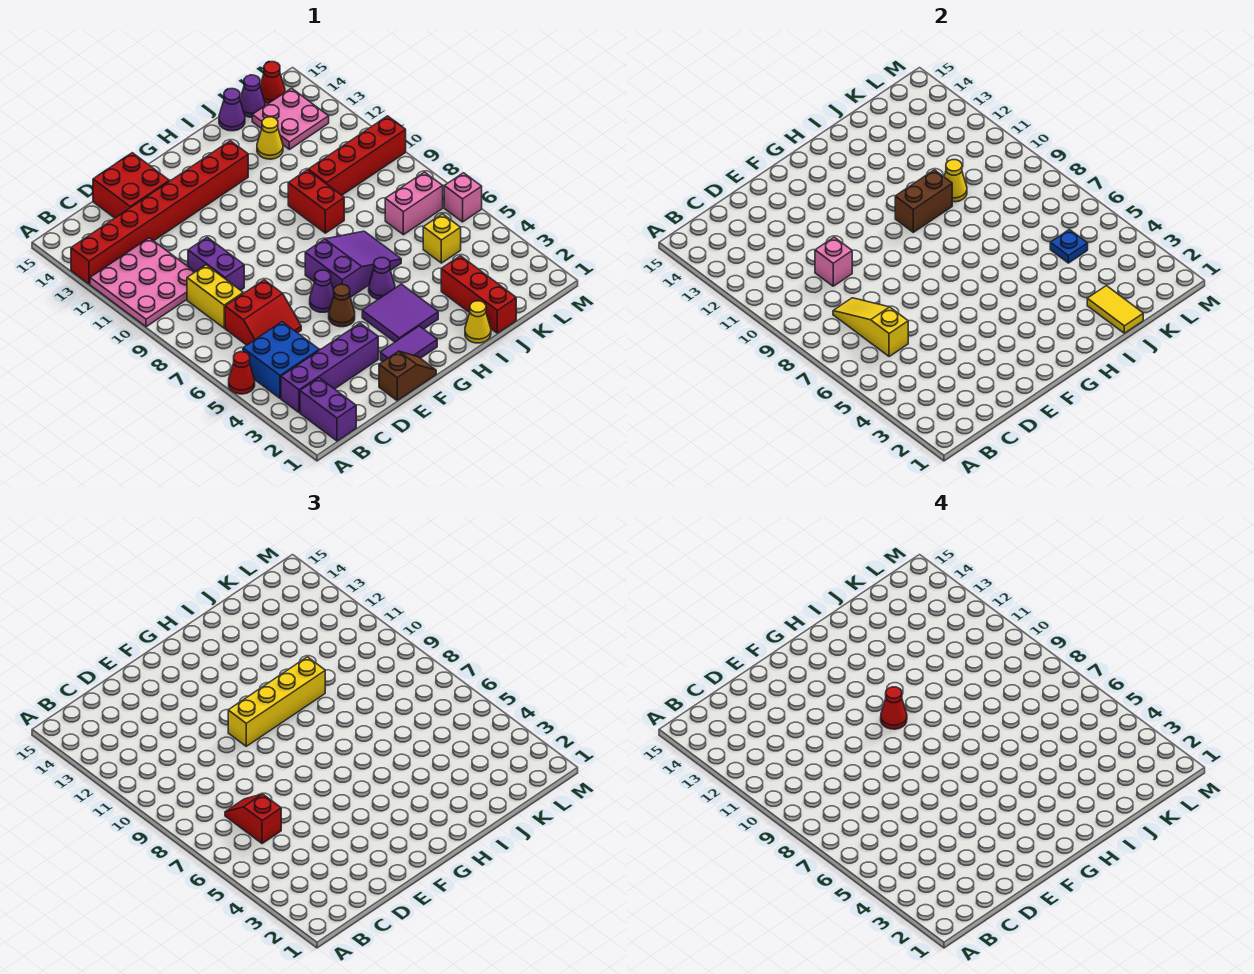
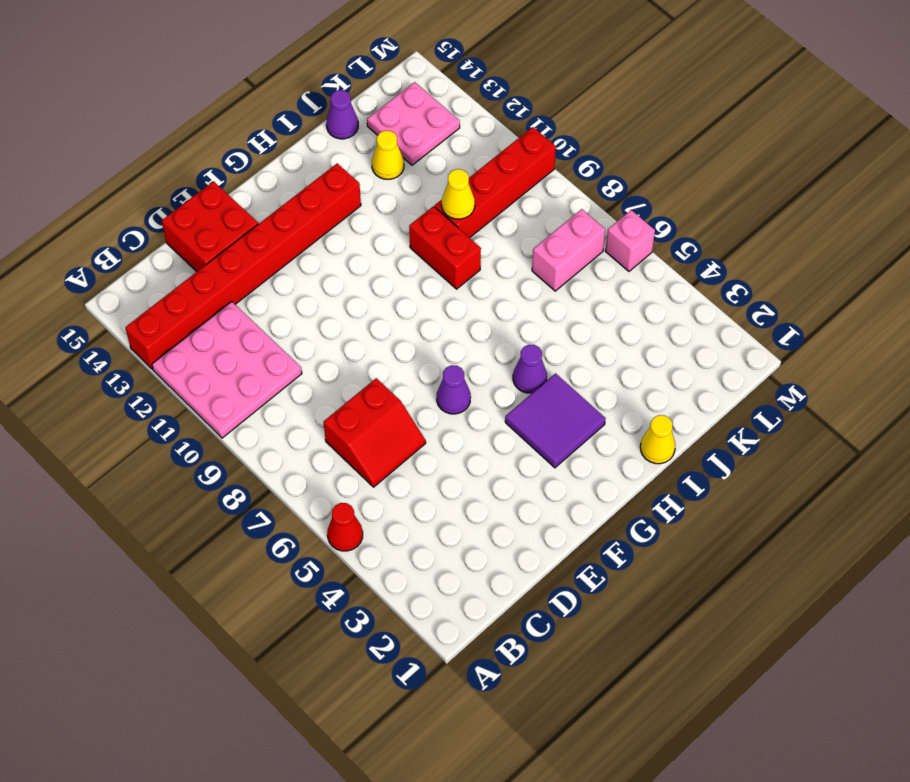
none -> purple brick B1:B2 level 1
none -> purple brick B3:E3 level 1
none -> blue brick B4:C5 level 1
none -> yellow brick C8:C9 level 1

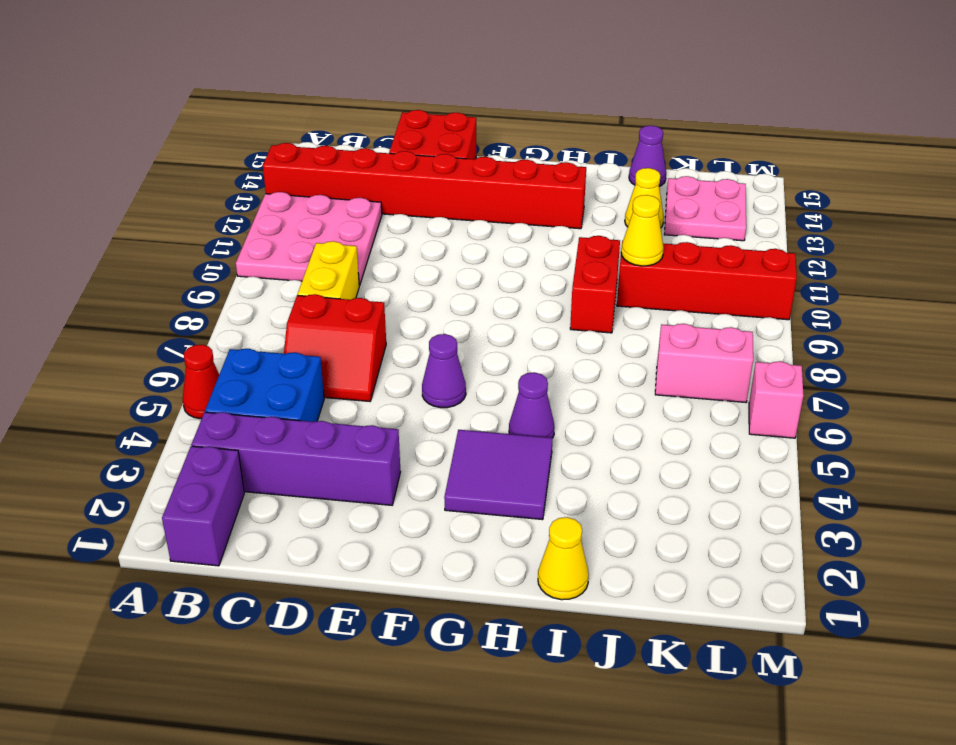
none -> purple brick D9:D10 level 1
none -> brown slope E1:F1 level 1 top E
none -> purple tile F2:G2 level 1
none -> brown cone F5 level 1

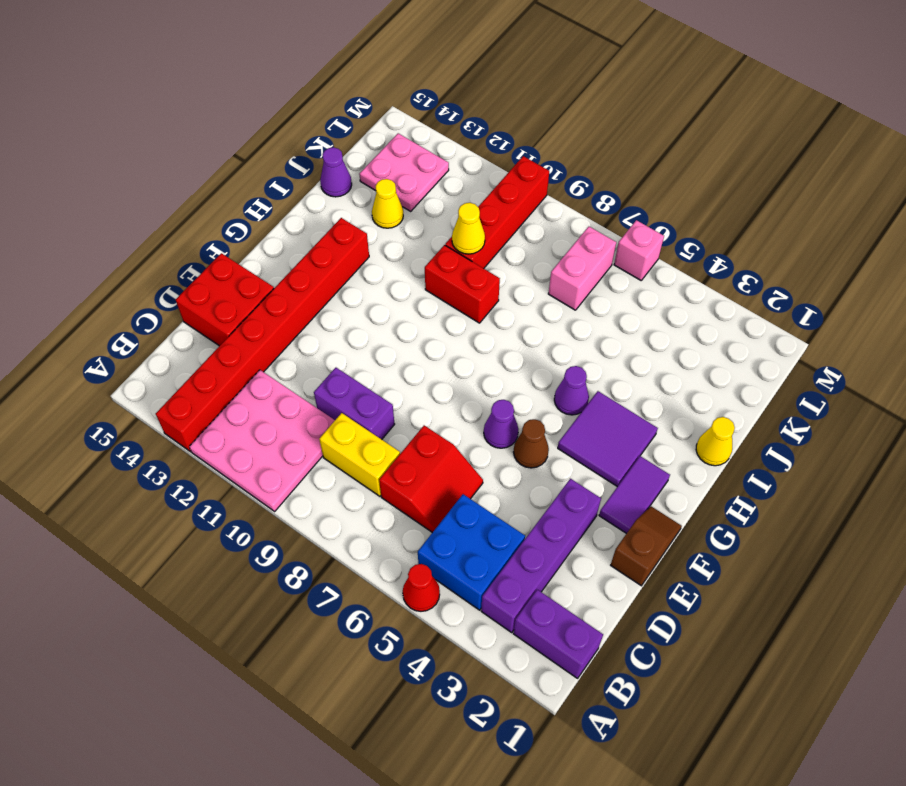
none -> purple slope G6:I7 level 1 top G
none -> red brick J1:J3 level 1
none -> yellow brick K5 level 1
none -> purple cone K15 level 1

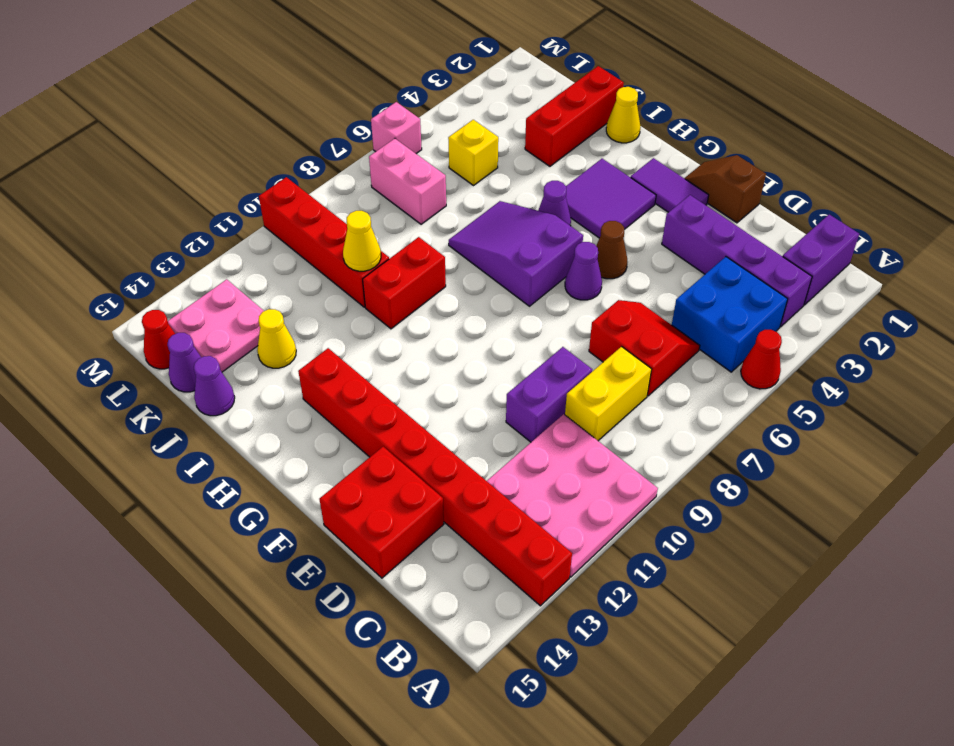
none -> yellow slope C6:C8 level 2 top 6
none -> pink brick D10 level 2
none -> brown brick H10:I10 level 2
none -> yellow tile J1:J2 level 2

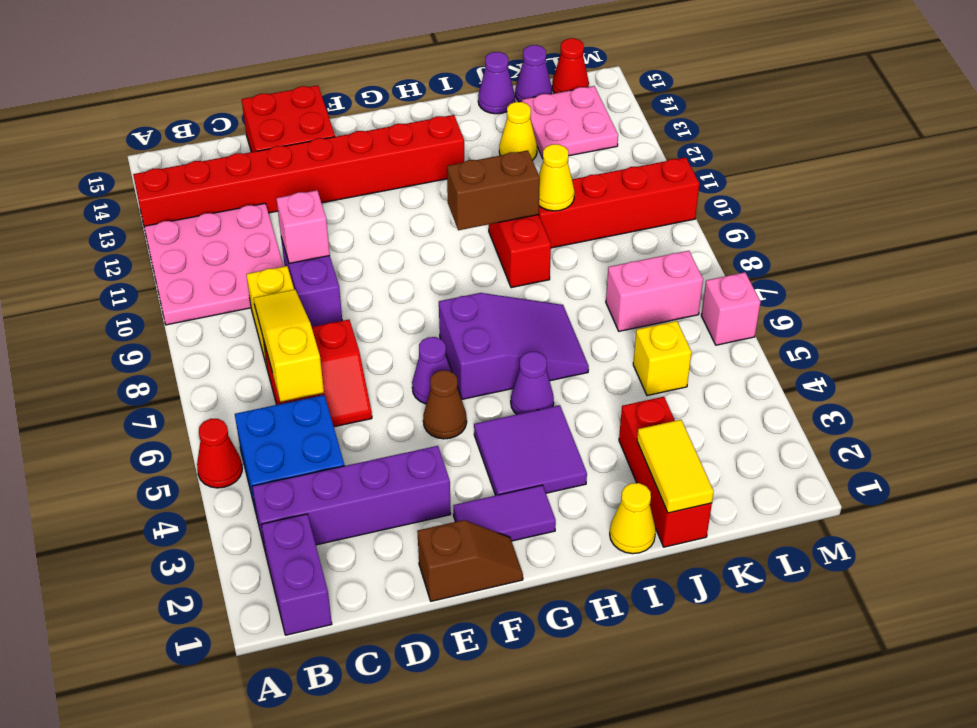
none -> blue plate K5 level 2
none -> red slope C6:C7 level 3 top 6
none -> yellow brick F10:I10 level 3
none -> red cone G10 level 4

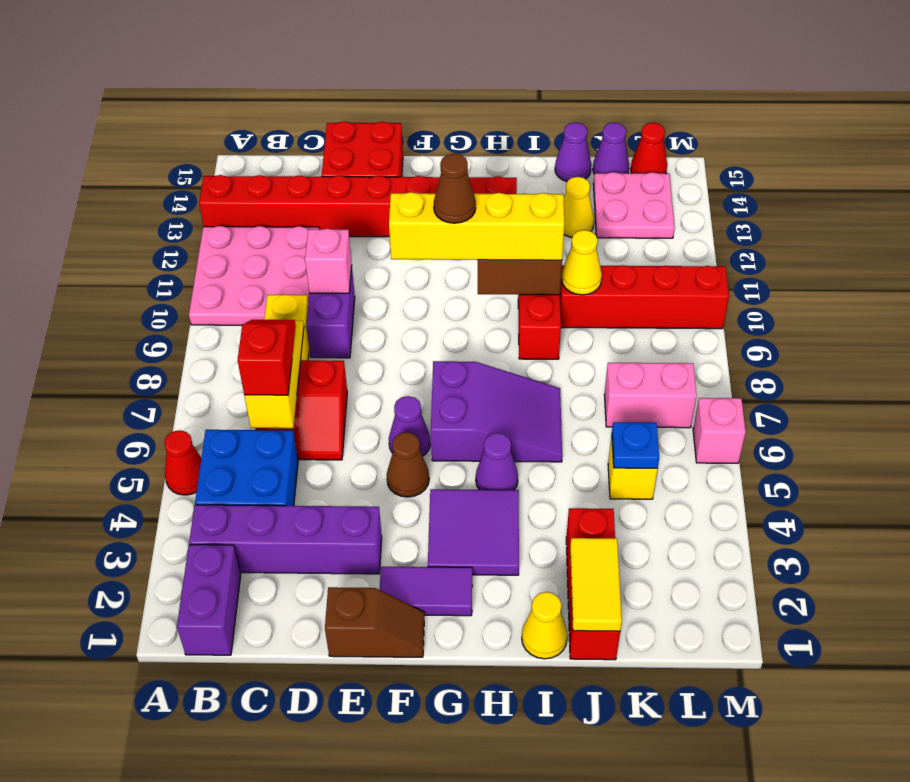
brown cone G10 level 4 -> red cone G10 level 4

